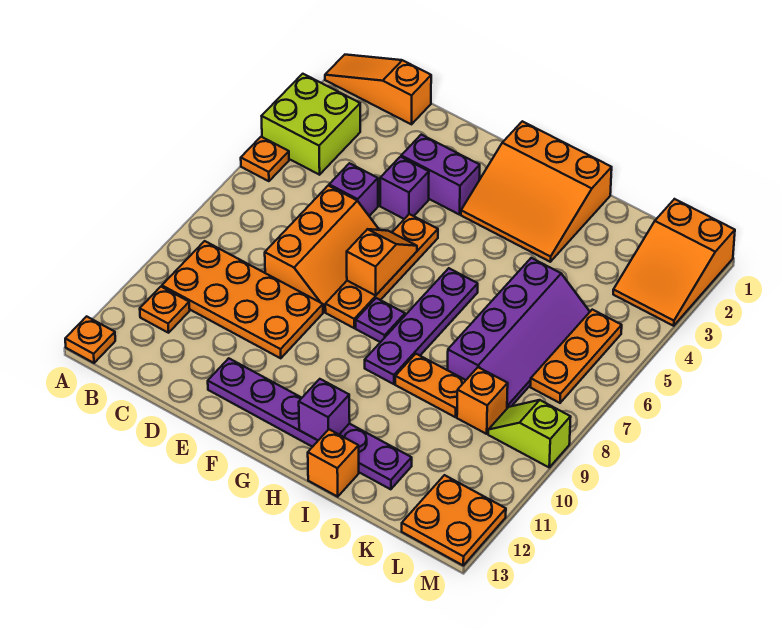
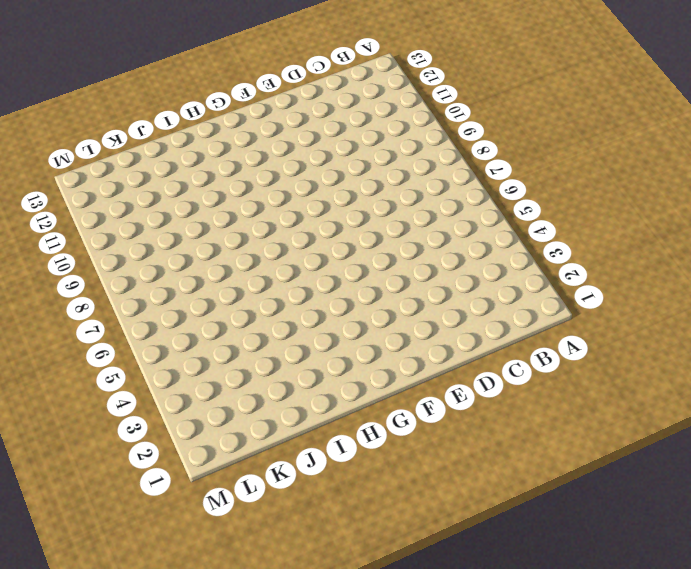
none -> orange slope A1:C1 level 1 top C
none -> lime brick A3:B4 level 1
none -> orange plate A5 level 1

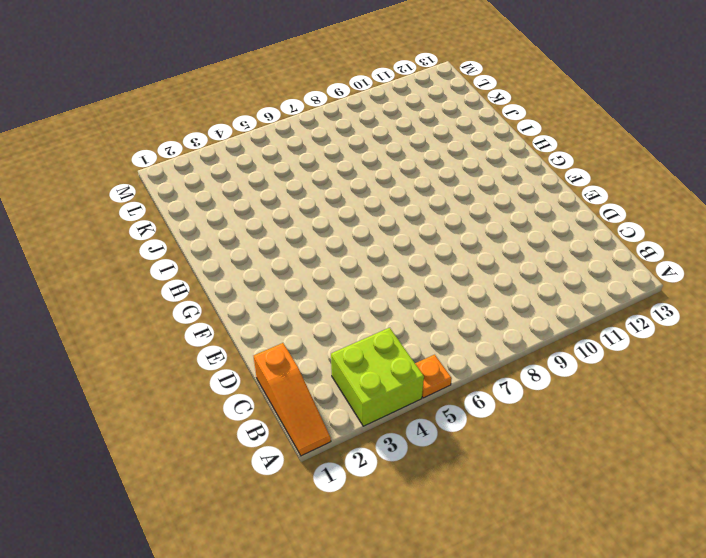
none -> orange plate A13 level 1
none -> orange plate B9:E10 level 1
none -> orange plate B11 level 1

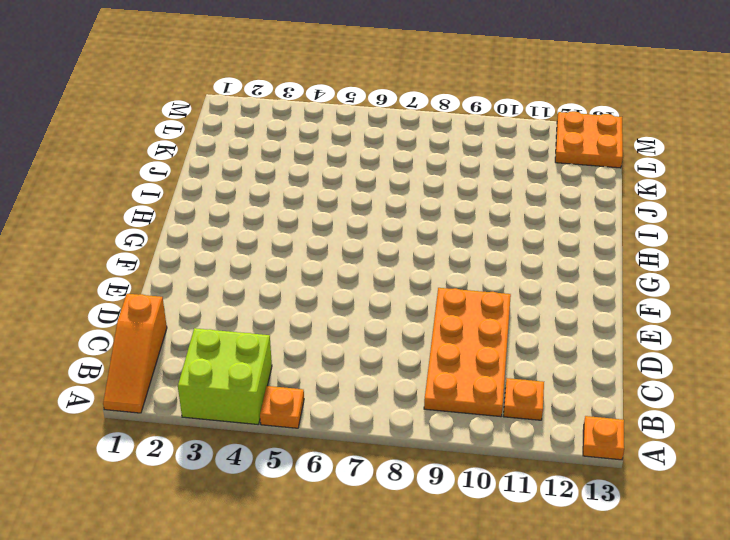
none -> purple brick D5 level 1
none -> orange slope D6:E8 level 1 top D
none -> purple brick E3:F3 level 1

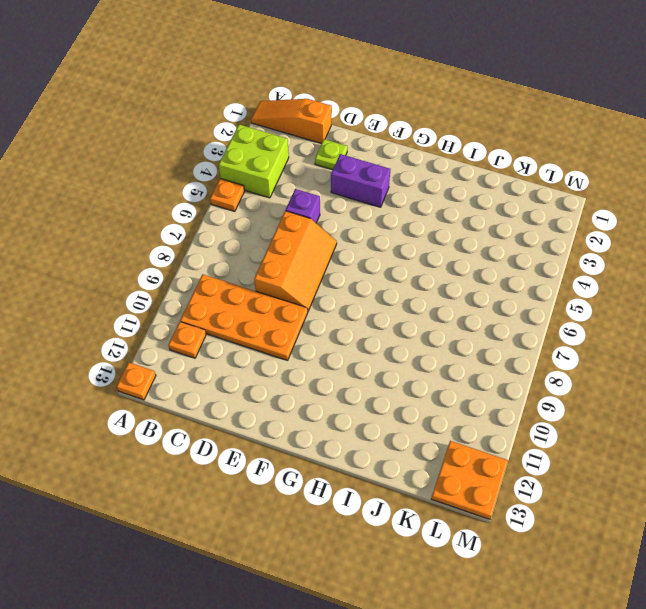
lime plate D2 level 1 -> none
none -> purple brick E4 level 1
none -> purple plate E12:J12 level 1
none -> orange plate F5:F8 level 1

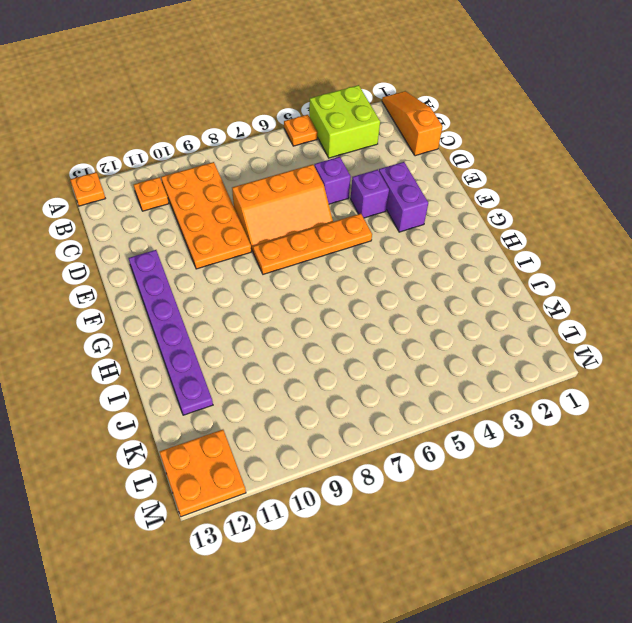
none -> orange slope G1:I3 level 1 top 1
none -> purple plate G8 level 1
none -> purple plate H6:H9 level 1

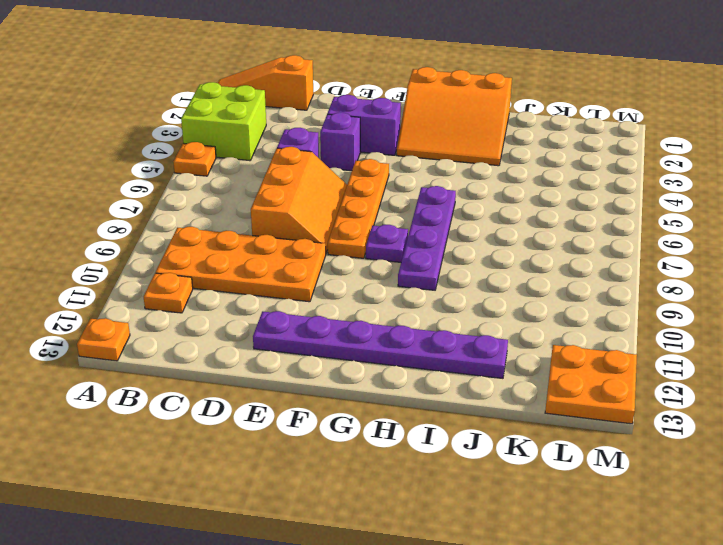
none -> orange plate I9:J9 level 1
none -> orange brick I13 level 1
none -> purple slope J5:K8 level 1 top J

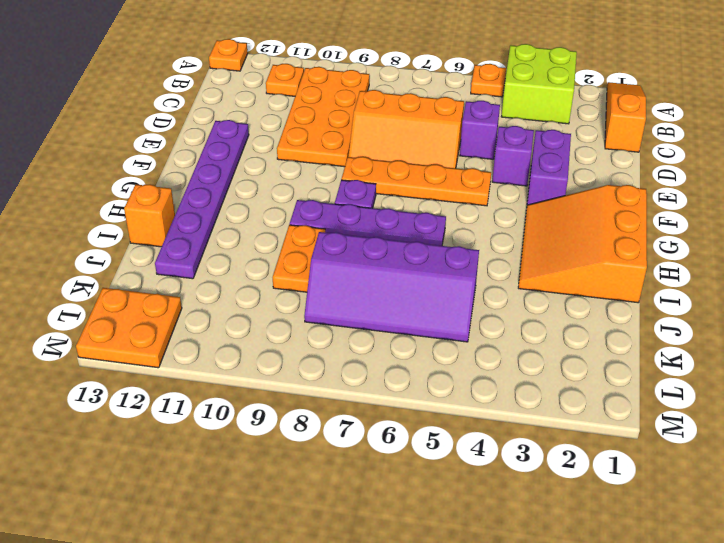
none -> orange brick K9 level 1
none -> orange slope L1:M3 level 1 top 1
none -> orange plate L5:L7 level 1

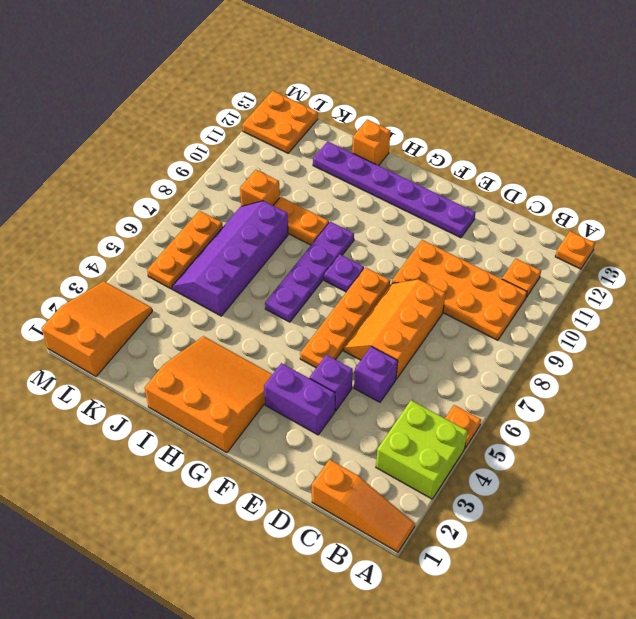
none -> lime slope L9:M9 level 1 top M
none -> orange slope F6:F7 level 2 top 7
none -> purple brick H12 level 2

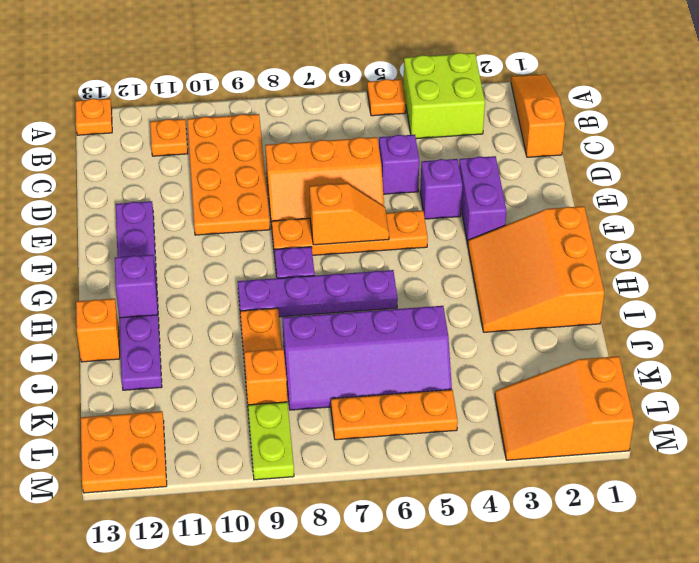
lime plate L9:M9 level 1 -> lime slope L9:M9 level 1 top M

